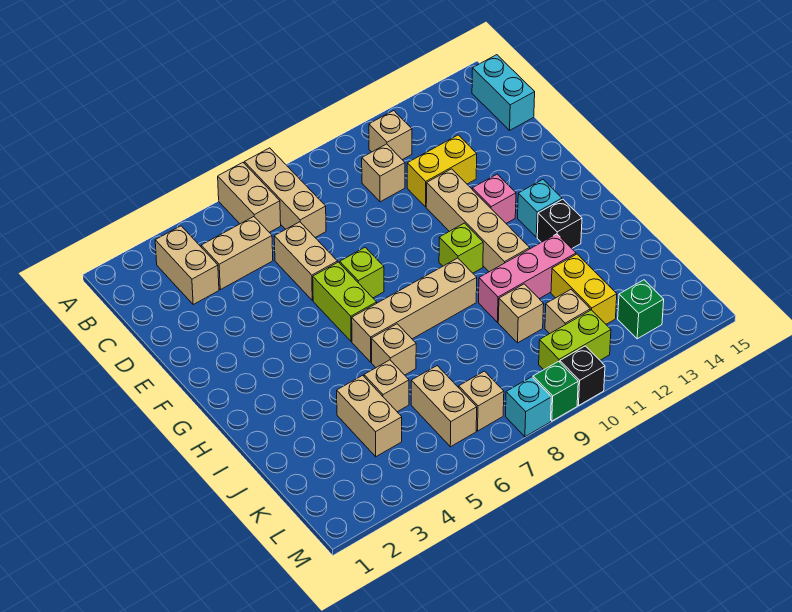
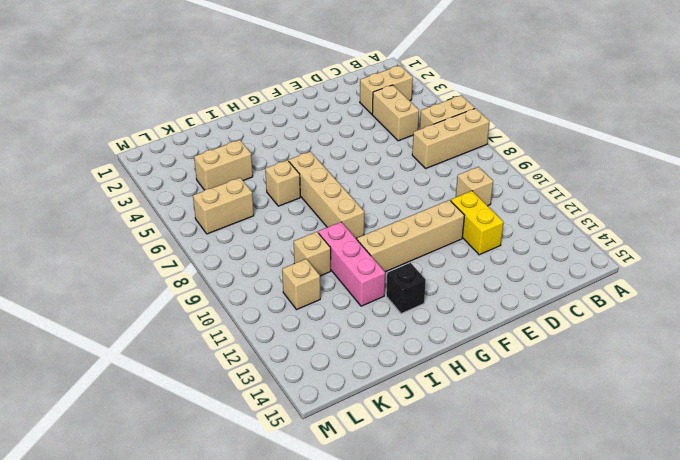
none -> tan brick B11 level 1
none -> cyan brick B15:C15 level 1
none -> tan brick D6:E6 level 1
none -> lime brick F6:G6 level 1

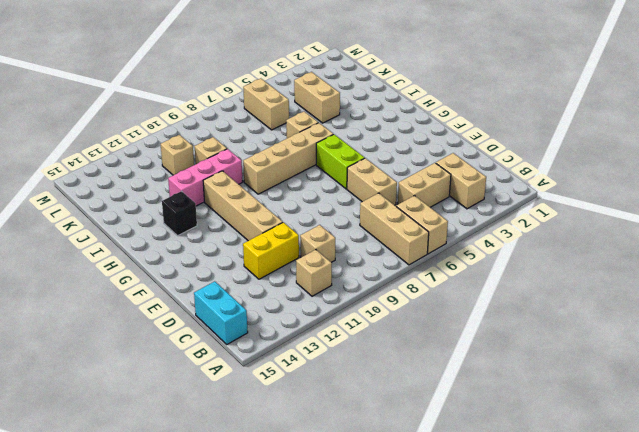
none -> lime brick F7 level 1
none -> pink brick F12 level 1
none -> lime brick G10 level 1
none -> cyan brick G13 level 1

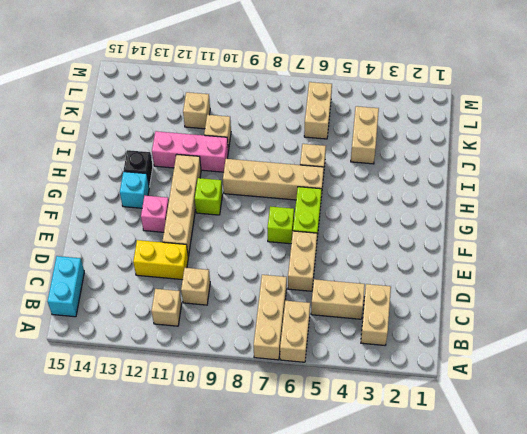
none -> tan brick J5 level 1
none -> yellow brick J12:K12 level 1
none -> tan brick L7 level 1
none -> lime brick L10:L11 level 1

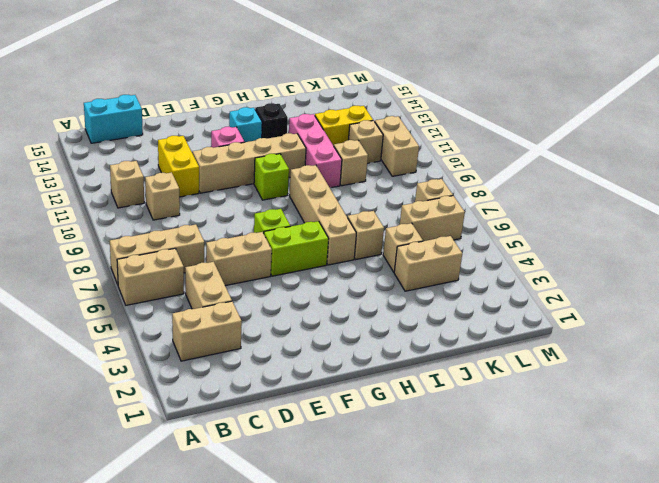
tan brick L10:L11 level 1 -> lime brick L10:L11 level 1
none -> green brick L13 level 1
none -> cyan brick M8 level 1
none -> green brick M9 level 1
none -> black brick M10 level 1

